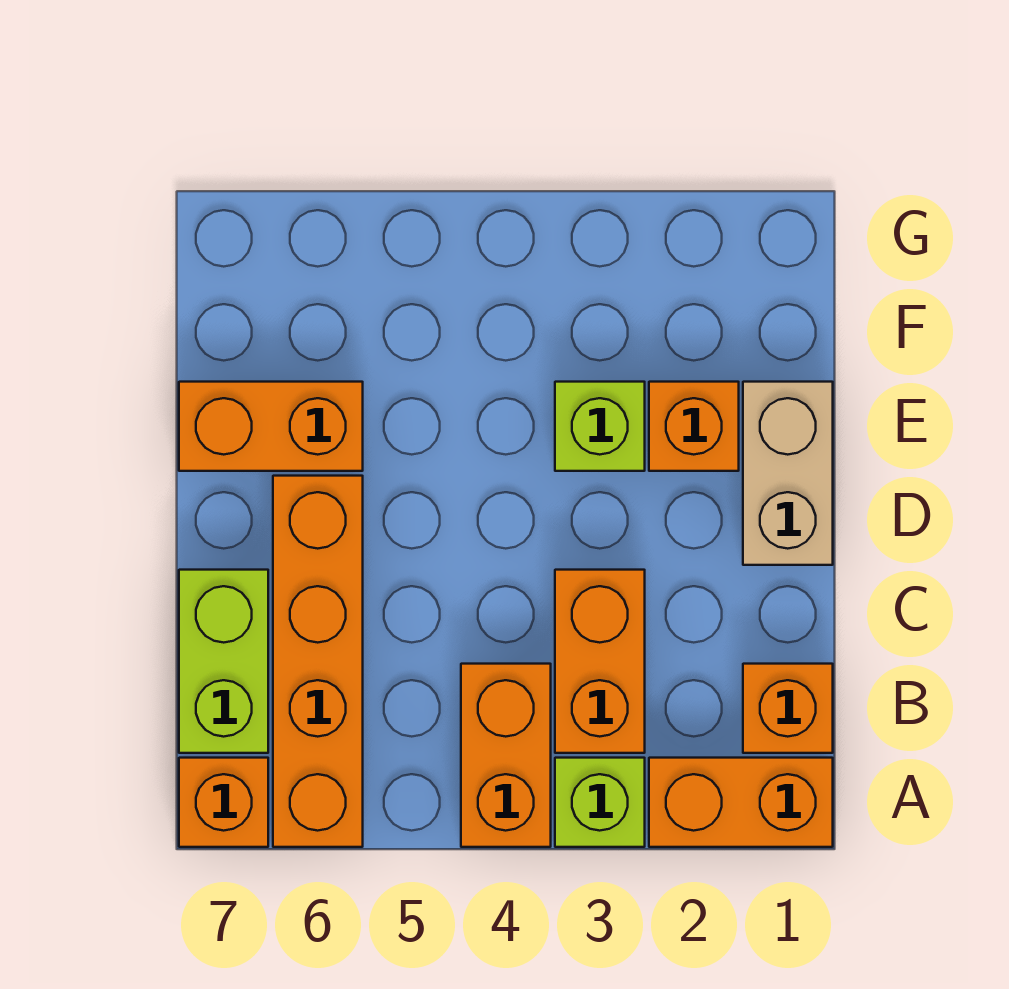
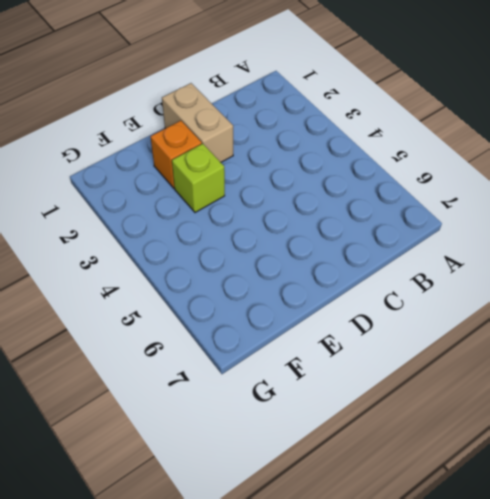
tan brick D1:D2 level 1 -> tan brick D1:E1 level 1
none -> orange brick A1:A2 level 1
none -> lime brick A3 level 1
none -> orange brick A4:B4 level 1

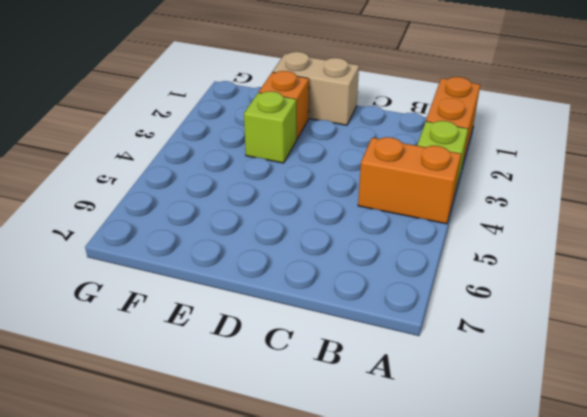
none -> orange brick A6:D6 level 1
none -> orange brick A7 level 1
none -> orange brick B1 level 1

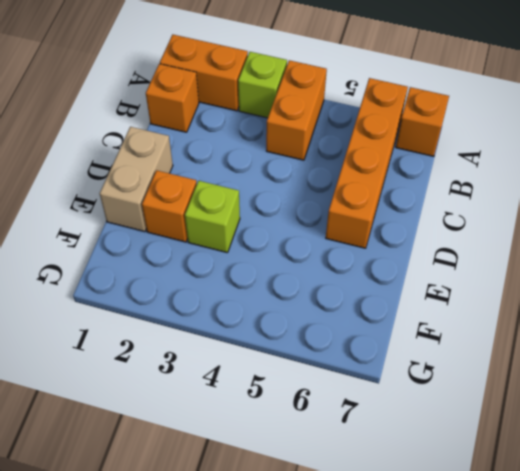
none -> orange brick B3:C3 level 1
none -> lime brick B7:C7 level 1
none -> orange brick E6:E7 level 1

